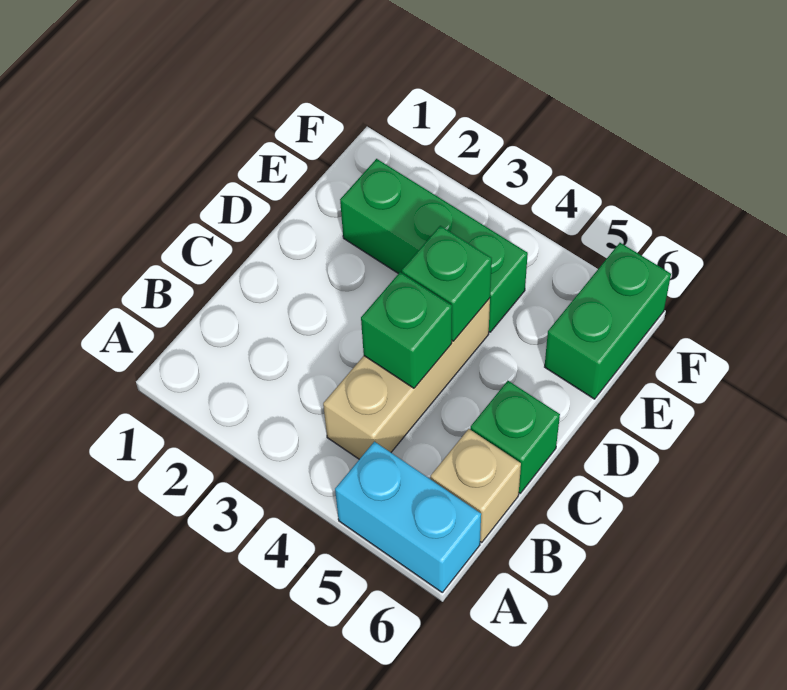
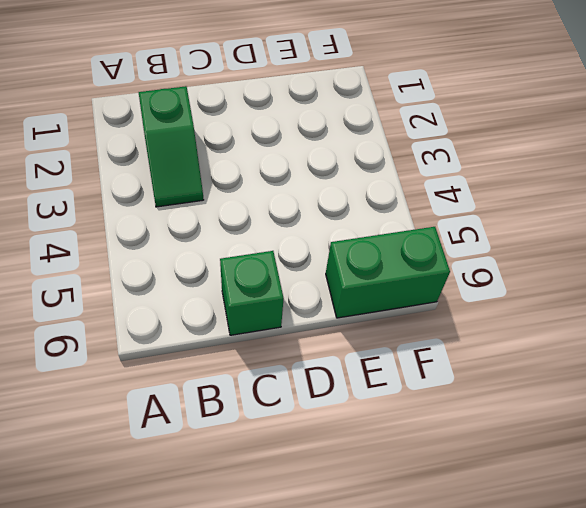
green slope B2:B3 level 1 top 2 -> none
none -> cyan brick A5:A6 level 1
none -> tan brick B4:D4 level 1

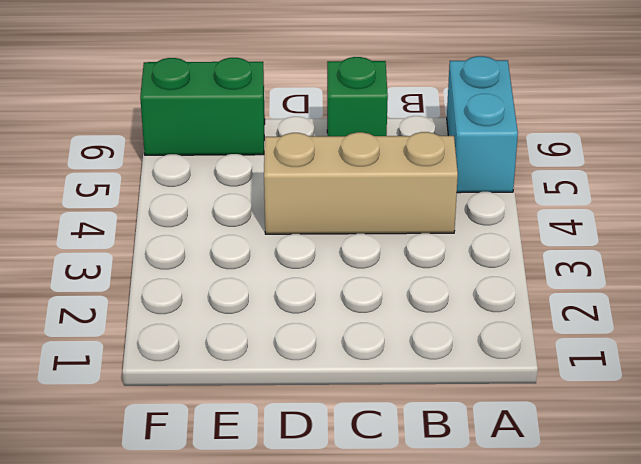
none -> tan brick B6 level 1
none -> green brick E2:E4 level 1

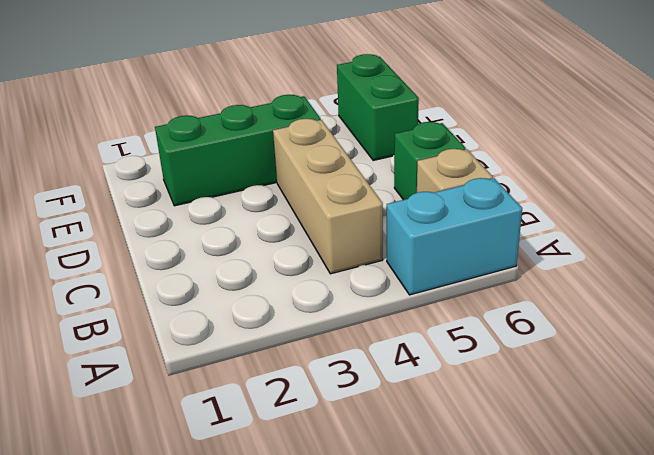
none -> green brick C4 level 2
none -> green brick D4 level 2

